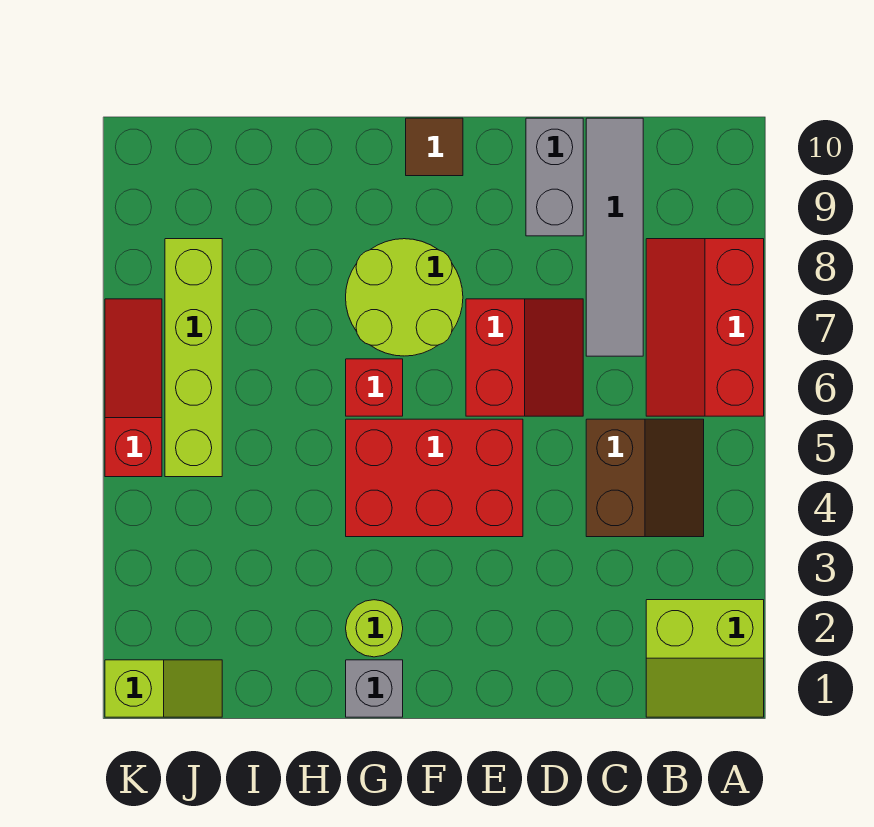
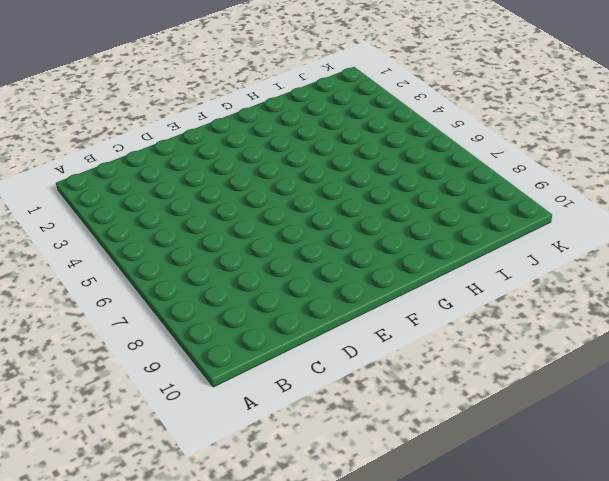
none -> lime slope A1:B2 level 1 top 2
none -> red slope A6:B8 level 1 top A
none -> brown slope B4:C5 level 1 top C

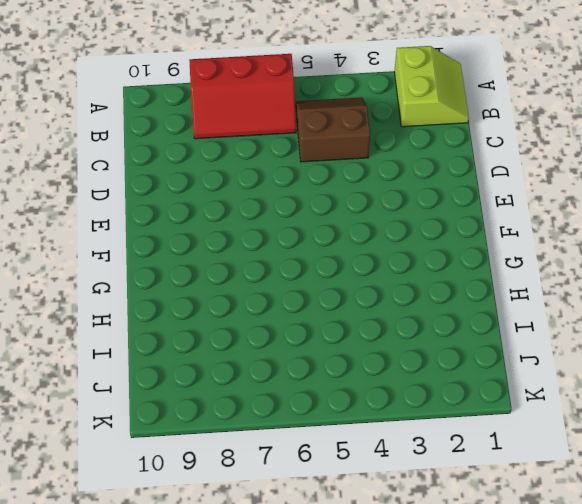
none -> grey tile C7:C10 level 1
none -> red slope D6:E7 level 1 top E
none -> grey brick D9:D10 level 1

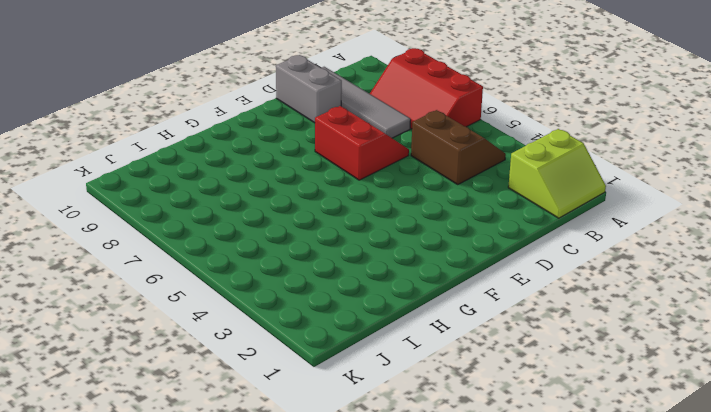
none -> red brick E4:G5 level 1
none -> lime round brick F7:G8 level 1
none -> brown tile F10 level 1

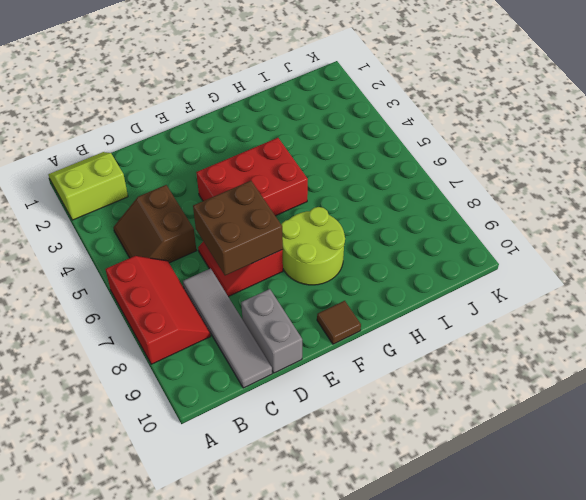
brown brick D6:E7 level 2 -> none
none -> grey brick G1 level 1
none -> lime round brick G2 level 1
none -> red brick G6 level 1

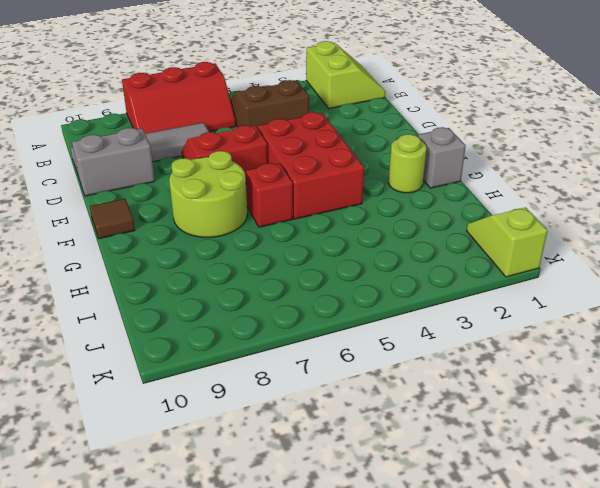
none -> lime brick J5:J8 level 1
none -> red slope K5:K7 level 1 top 5

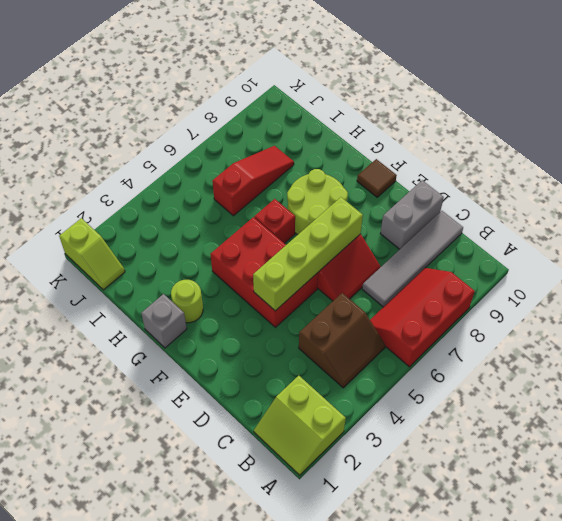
lime brick E4:E7 level 2 -> lime brick J5:J8 level 1
red slope I6:I8 level 1 top 6 -> red slope K5:K7 level 1 top 5

